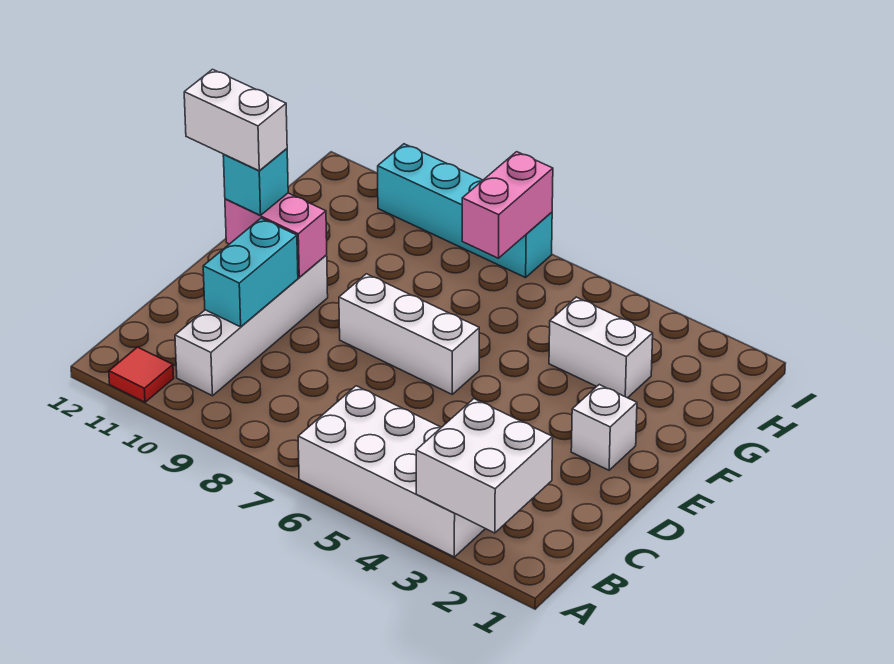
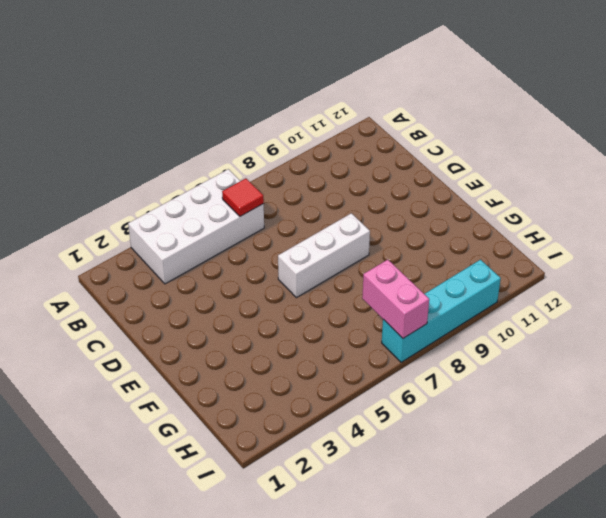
red tile B6 level 2 -> red tile A11 level 1
none -> white brick B10:E10 level 1
none -> white brick E2 level 1
none -> white brick G3:G4 level 1

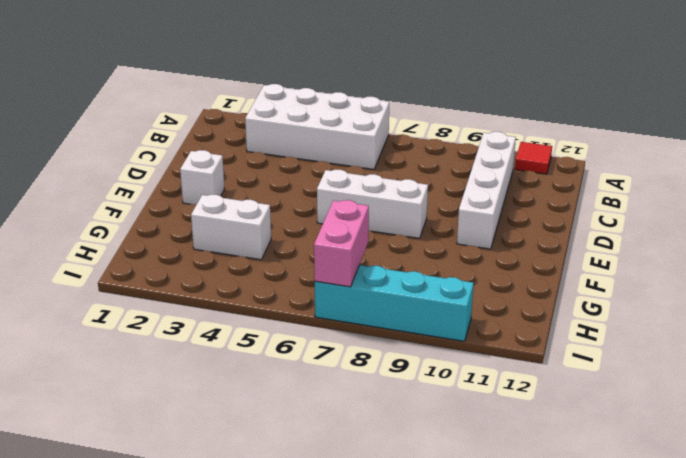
none -> white brick A2:B3 level 2
none -> cyan brick C10:D10 level 2
none -> pink brick E10:E11 level 2

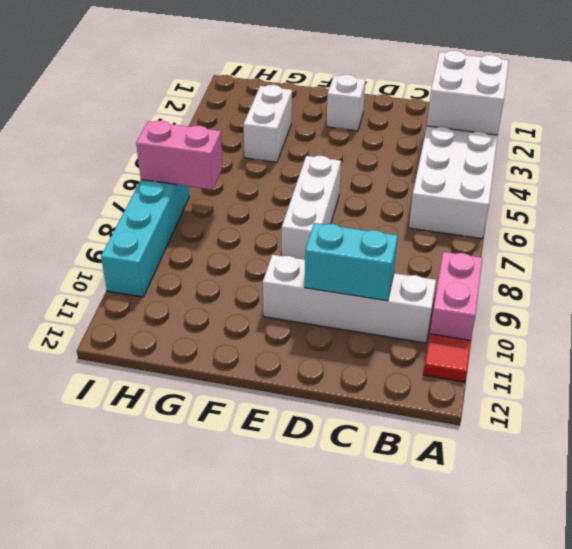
pink brick A9:A10 level 1 -> pink brick E10:E11 level 2
none -> cyan brick E11 level 3
none -> white brick E11:E12 level 4

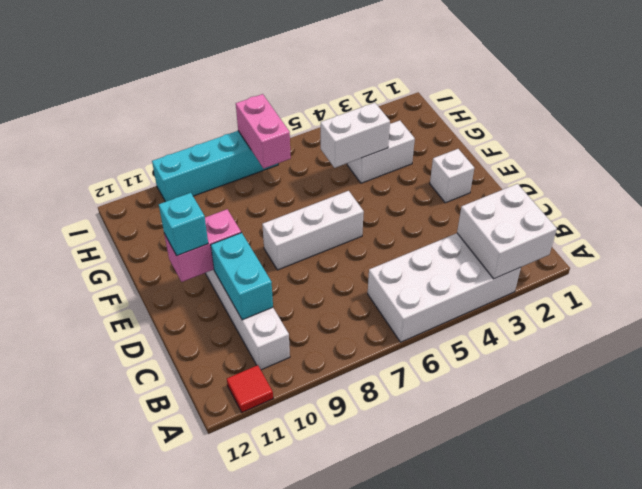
white brick G4:G5 level 2 -> white brick E11:E12 level 4

